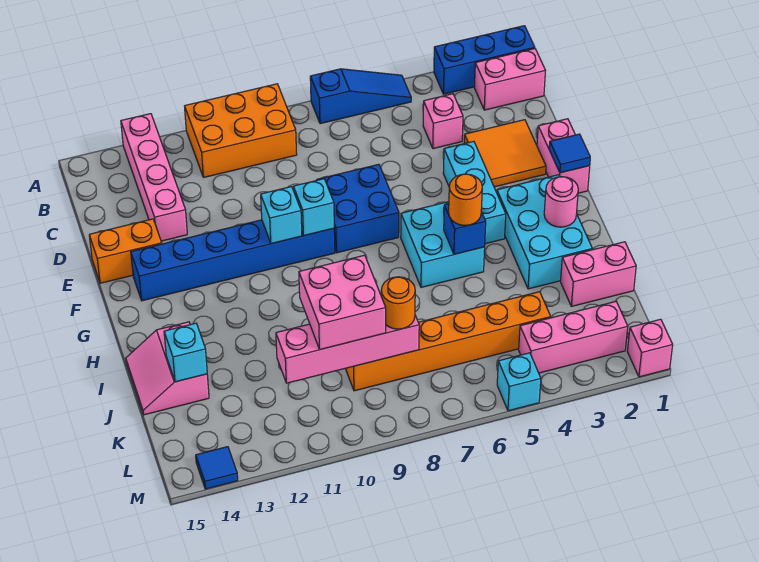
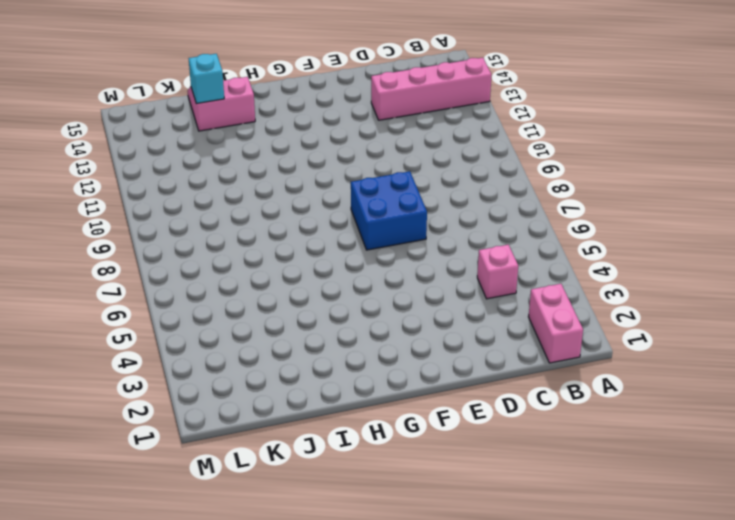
none -> blue brick A1:A3 level 1
none -> blue slope A5:A7 level 1 top 7
none -> orange brick A9:B11 level 1
none -> orange tile D2:E3 level 1

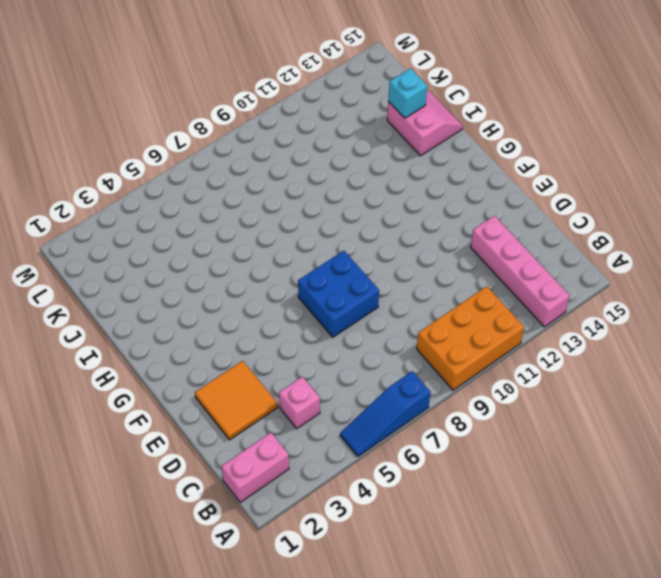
none -> blue brick A1:A3 level 1
none -> pink brick E1:F1 level 1
none -> cyan brick E4:G4 level 1
none -> orange brick E14:E15 level 1

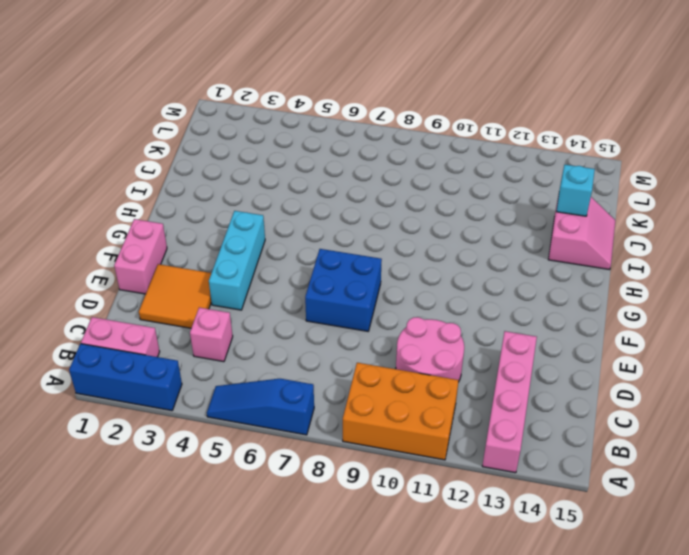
pink round brick C10:D11 level 1 -> none
none -> orange brick E14:E15 level 1
none -> blue brick F9:F14 level 1
none -> cyan brick G2:I3 level 1
none -> cyan brick G5:H6 level 1

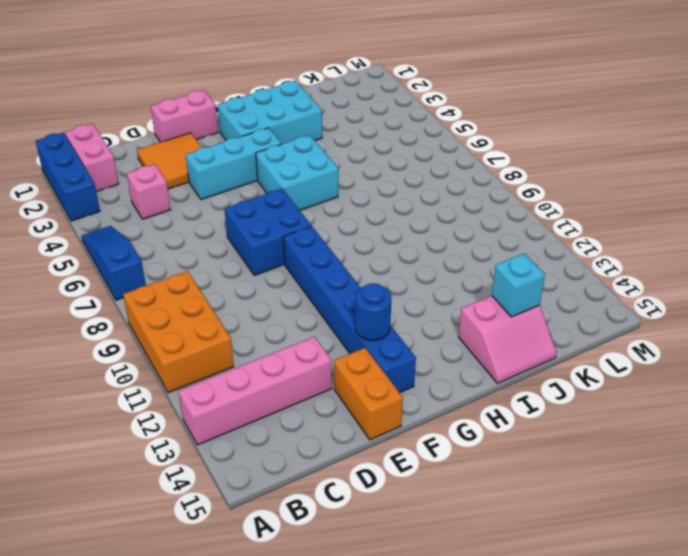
blue round brick F13 level 2 -> none
none -> pink brick J1:J2 level 1
none -> orange brick K4:K9 level 1
none -> pink brick L2:L4 level 1
none -> pink brick M1 level 1

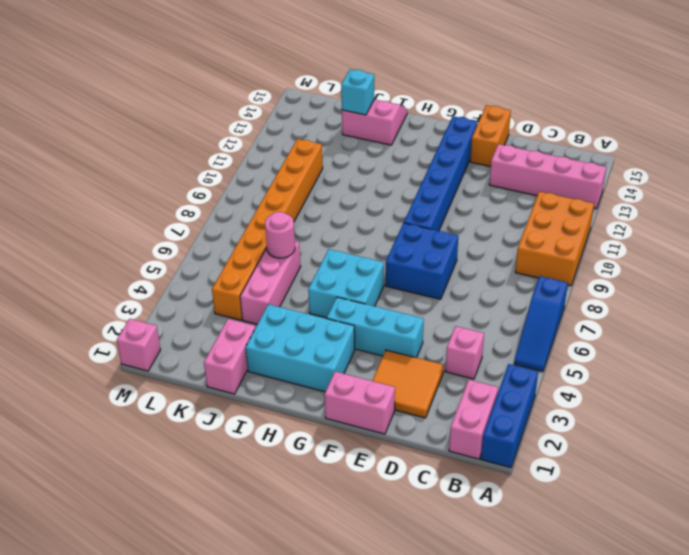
pink brick J4:J6 level 1 -> pink brick L2:L4 level 1
pink round brick J6 level 2 -> pink round brick H2 level 2
orange brick K4:K11 level 1 -> orange brick K4:K9 level 1
none -> cyan brick M5 level 1
none -> blue tile M14 level 1
none -> blue tile F1 level 2
none -> cyan brick F9 level 2

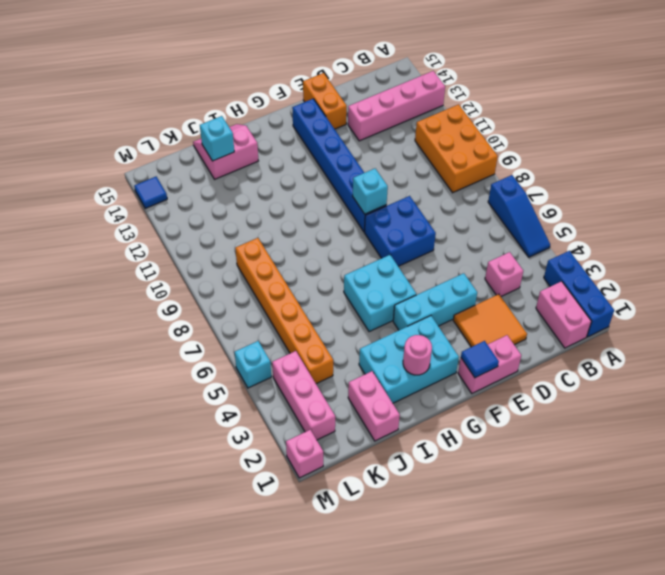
none -> cyan brick F10 level 2
none -> blue brick H5 level 2
none -> pink brick K8:K11 level 2
none -> orange round brick H5 level 3

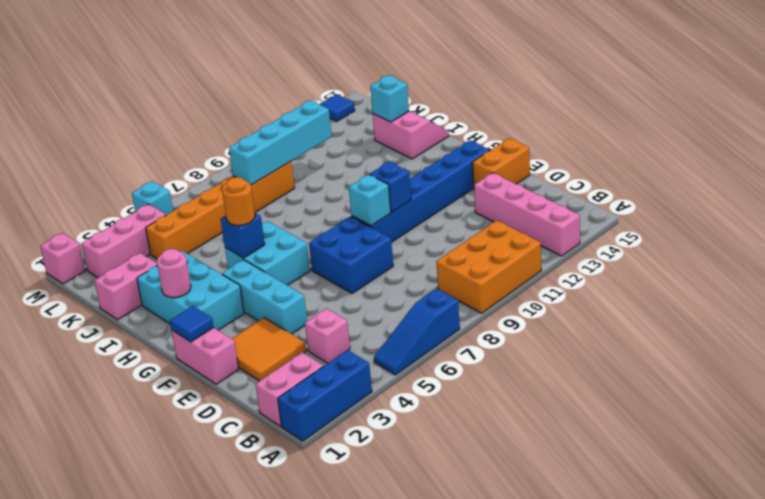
blue brick F10 level 2 -> cyan brick F10 level 2
cyan brick K8:K11 level 2 -> pink brick K8:K11 level 2
none -> pink brick J9:K10 level 3
none -> orange round brick K8 level 3

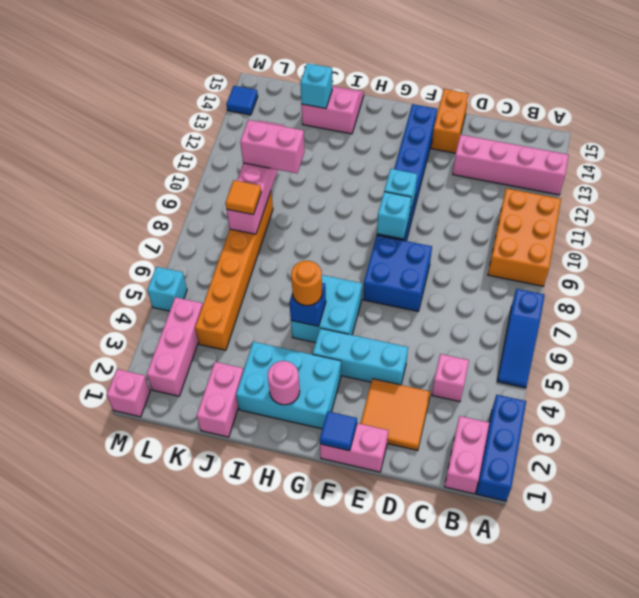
pink brick J10:K10 level 3 -> pink brick J9:K10 level 3
orange tile K8 level 3 -> orange round brick K8 level 3

